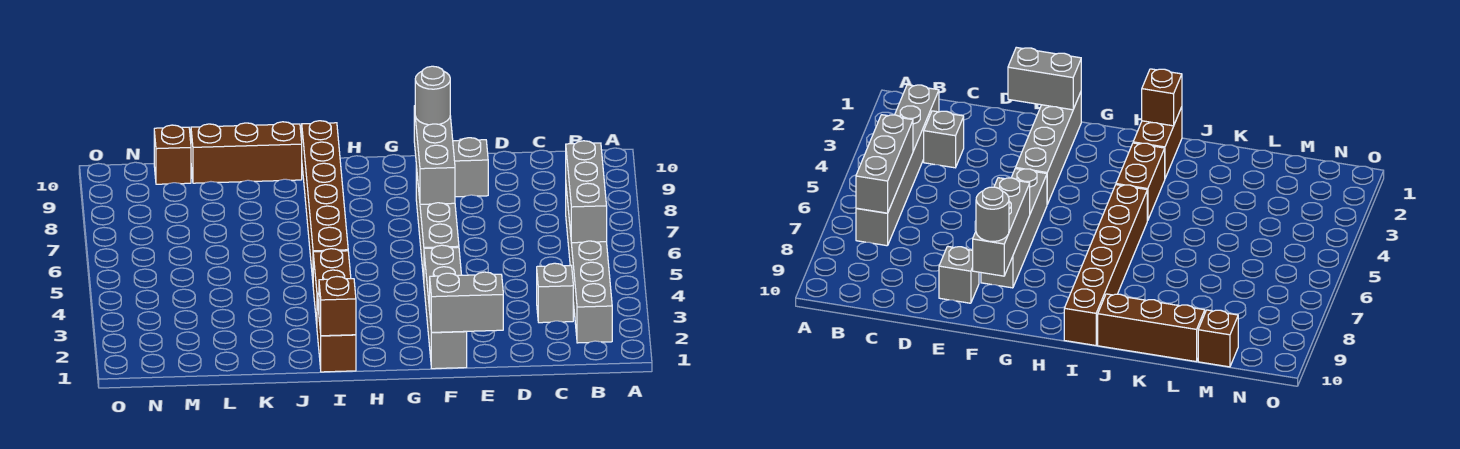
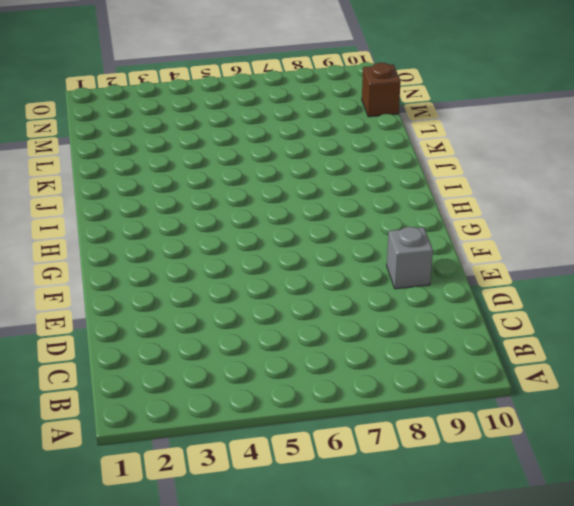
none -> grey brick B2:B7 level 1
none -> grey brick C3 level 1
none -> grey brick F1:F4 level 1

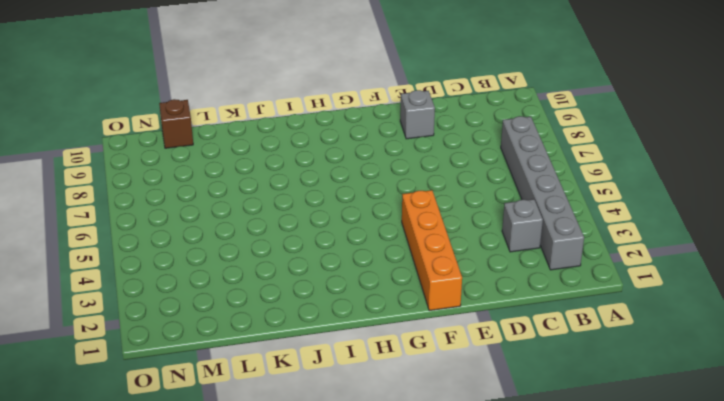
orange brick F1:F4 level 1 -> grey brick F1:F4 level 1
none -> grey brick F5:F8 level 1
none -> brown brick I1:I2 level 1
none -> brown brick I3:I4 level 1

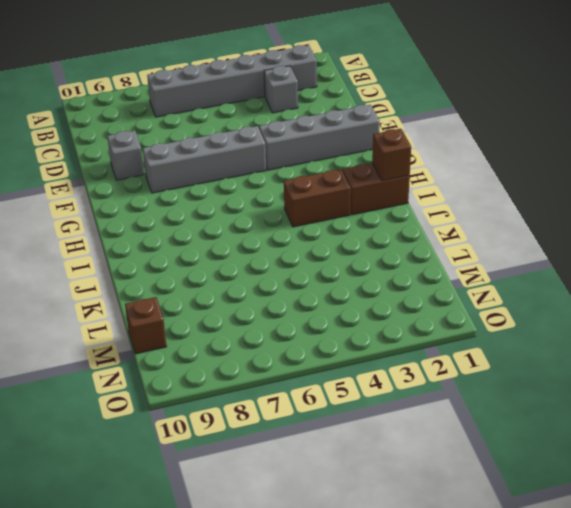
none -> brown brick I5:I10 level 1
none -> brown brick J10:L10 level 1
none -> grey brick B5:B7 level 2

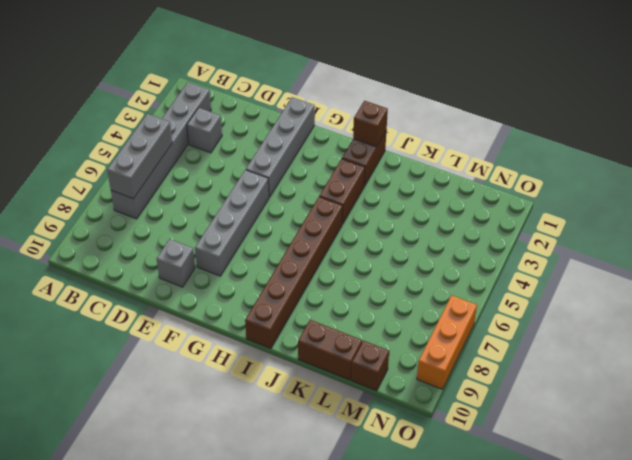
brown brick K10:L10 level 1 -> brown brick J10:L10 level 1
orange brick O7:O9 level 1 -> none
none -> grey brick E1:F1 level 2
none -> grey brick F7:F9 level 2
none -> grey round brick F9 level 3

